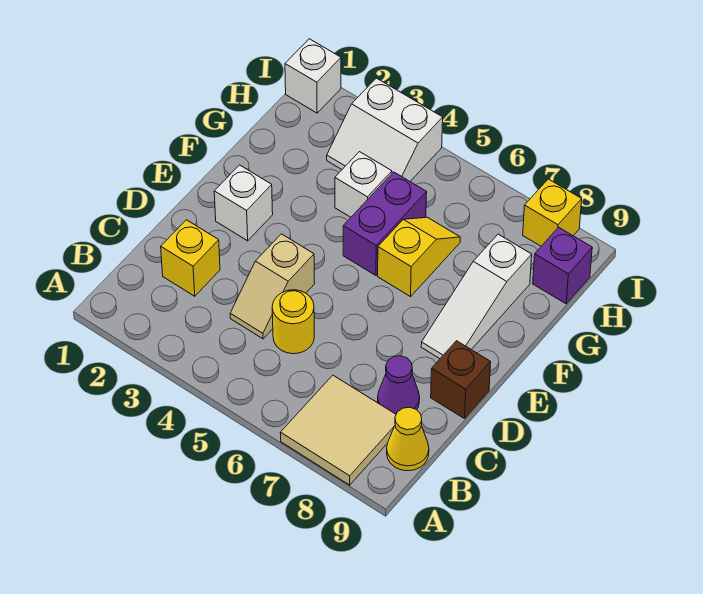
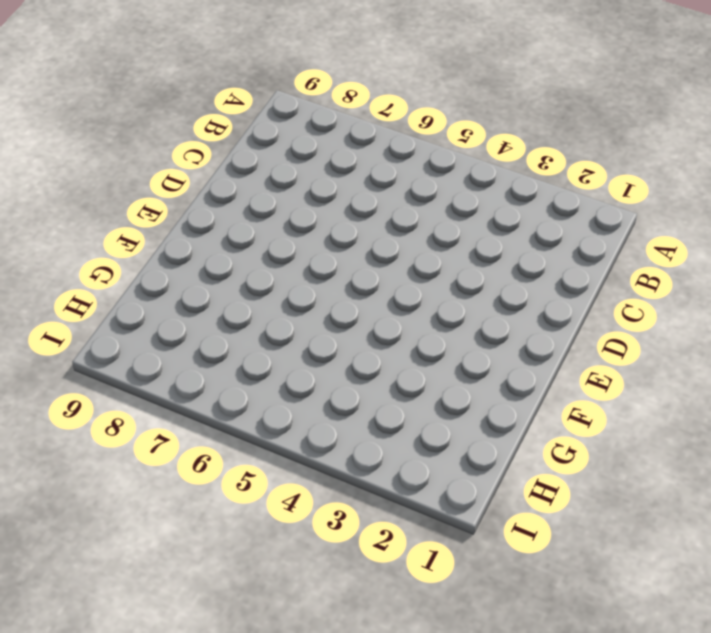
none -> tan tile A7:B8 level 1
none -> yellow cone B9 level 1
none -> yellow brick C2 level 1

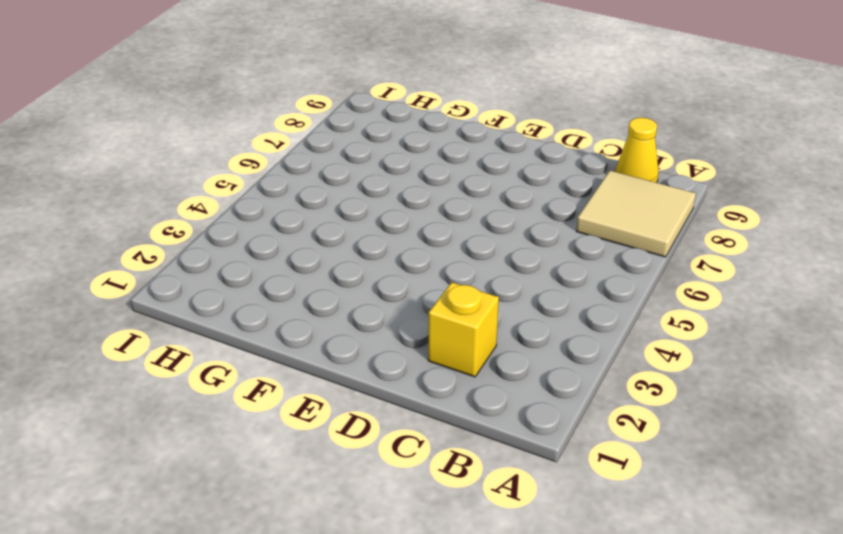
none -> tan slope C4:D4 level 1 top D
none -> yellow round brick C5 level 1
none -> purple cone C8 level 1

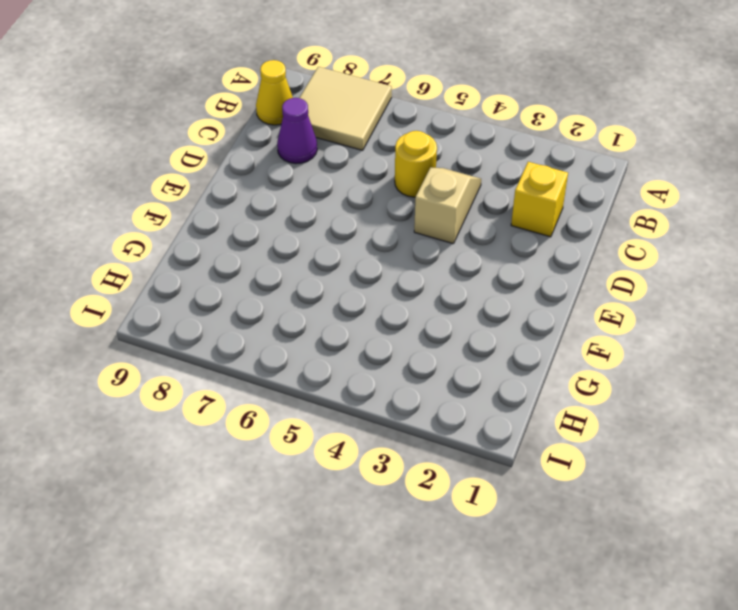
none -> brown brick D9 level 1
none -> white brick E2 level 1
none -> white slope E8:G8 level 1 top G

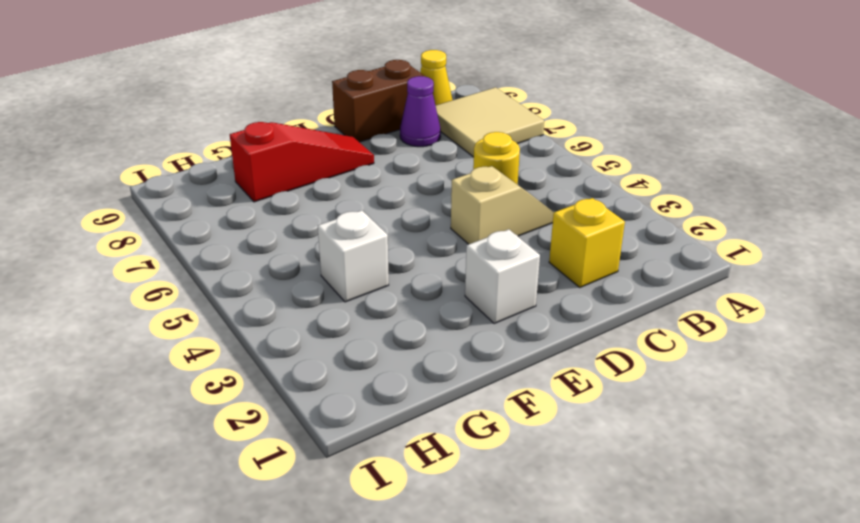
brown brick C9:D9 level 1 -> brown brick D9 level 1
red slope E8:G8 level 1 top G -> white slope E8:G8 level 1 top G
none -> purple brick F5:G5 level 1
none -> yellow slope F6:G6 level 1 top F
none -> white slope H3:I4 level 1 top I

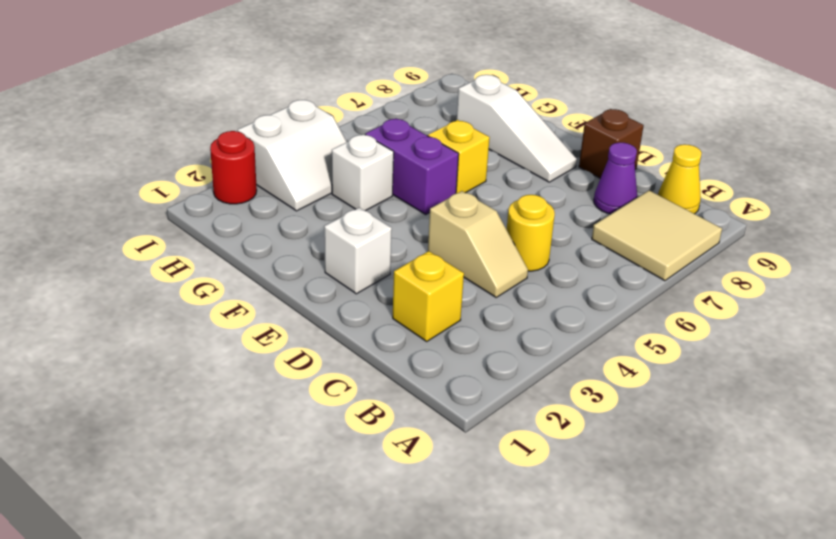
red round brick I2 level 1 -> none
none -> purple brick H9 level 1
none -> white brick I1 level 1
none -> yellow brick I8 level 1

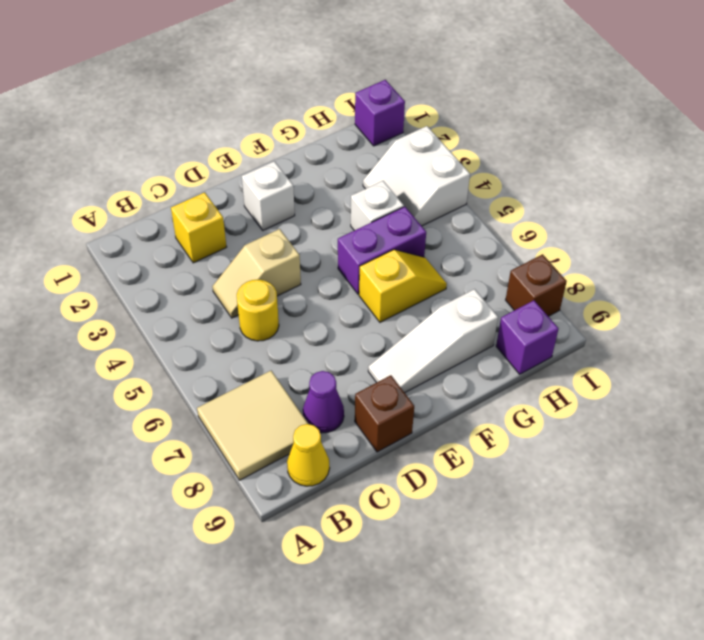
purple brick I1 level 1 -> white brick I1 level 1
brown brick I8 level 1 -> yellow brick I8 level 1

